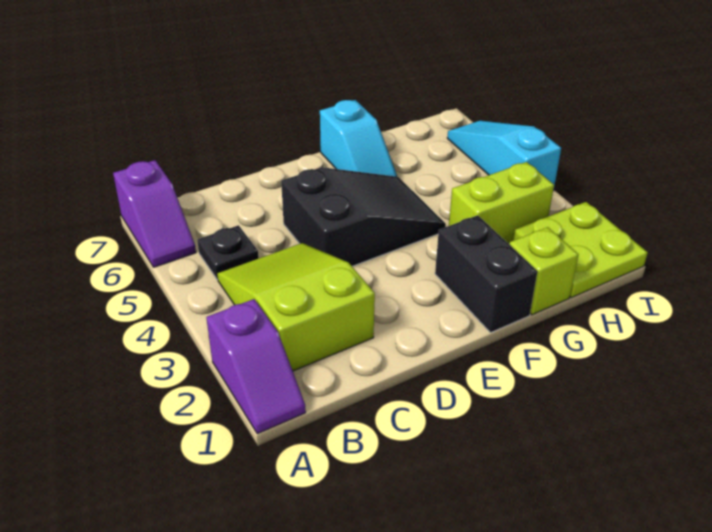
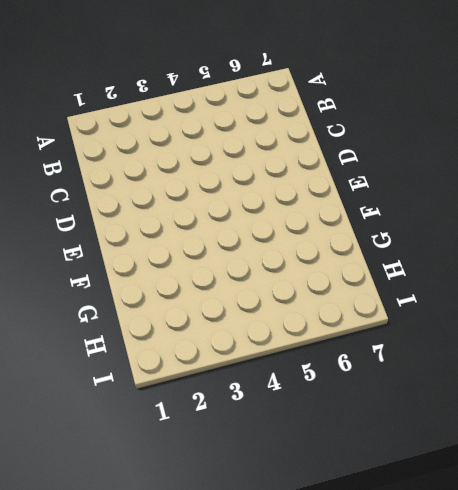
none -> purple slope A1:A2 level 1 top 2
none -> purple slope A6:A7 level 1 top 7

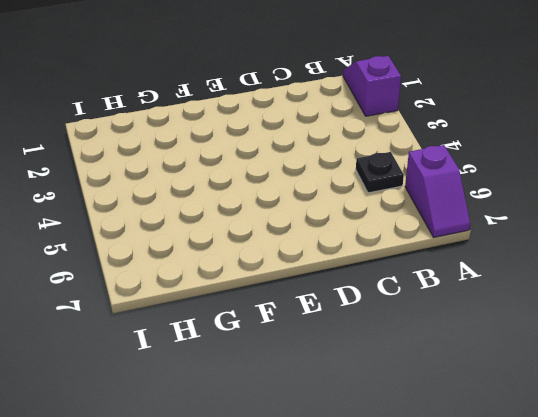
purple slope A6:A7 level 1 top 6 -> purple slope A6:A7 level 1 top 7
none -> lime slope B2:C4 level 1 top 2
none -> black slope D4:F5 level 1 top D

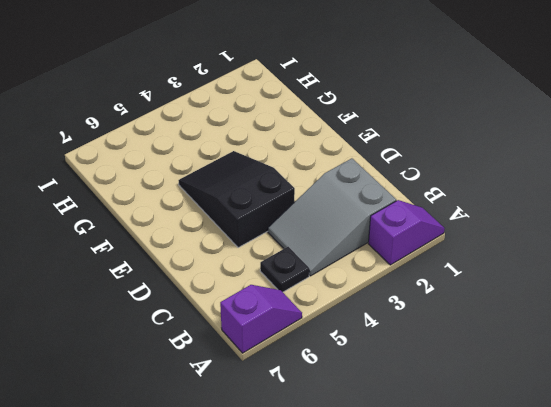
grey slope B2:C4 level 1 top 2 -> lime slope B2:C4 level 1 top 2
none -> black brick F1:F2 level 1
none -> cyan slope F6:F7 level 1 top 7

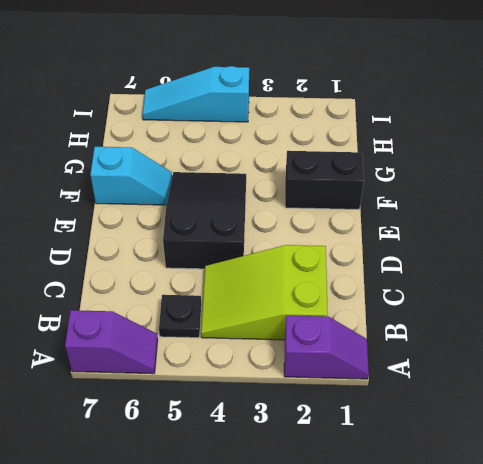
none -> lime brick G1 level 1
none -> lime brick G3:H3 level 1

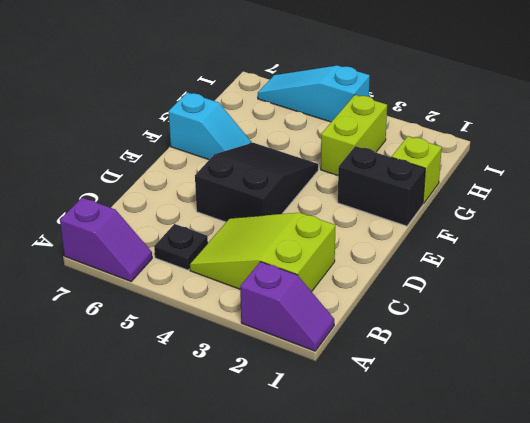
none -> lime plate H1:I2 level 1

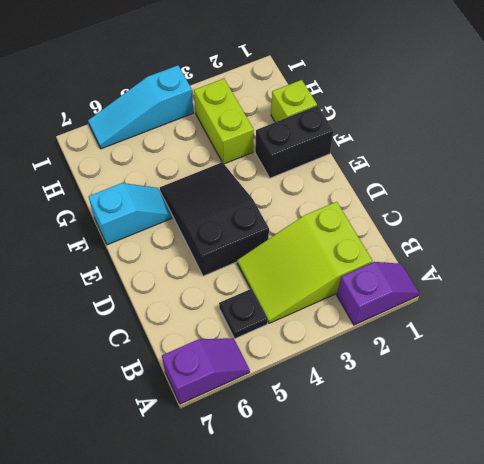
none -> lime plate H1:I2 level 1

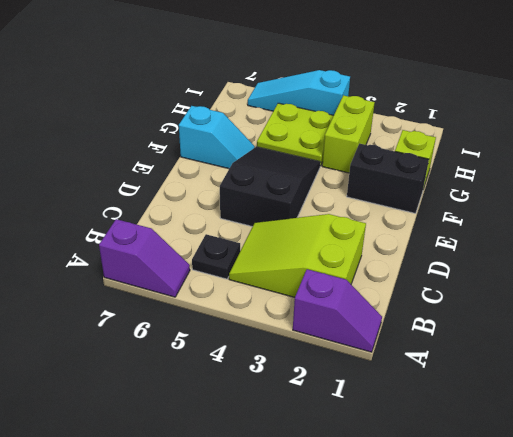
lime plate G4:H5 level 1 -> lime plate H1:I2 level 1

